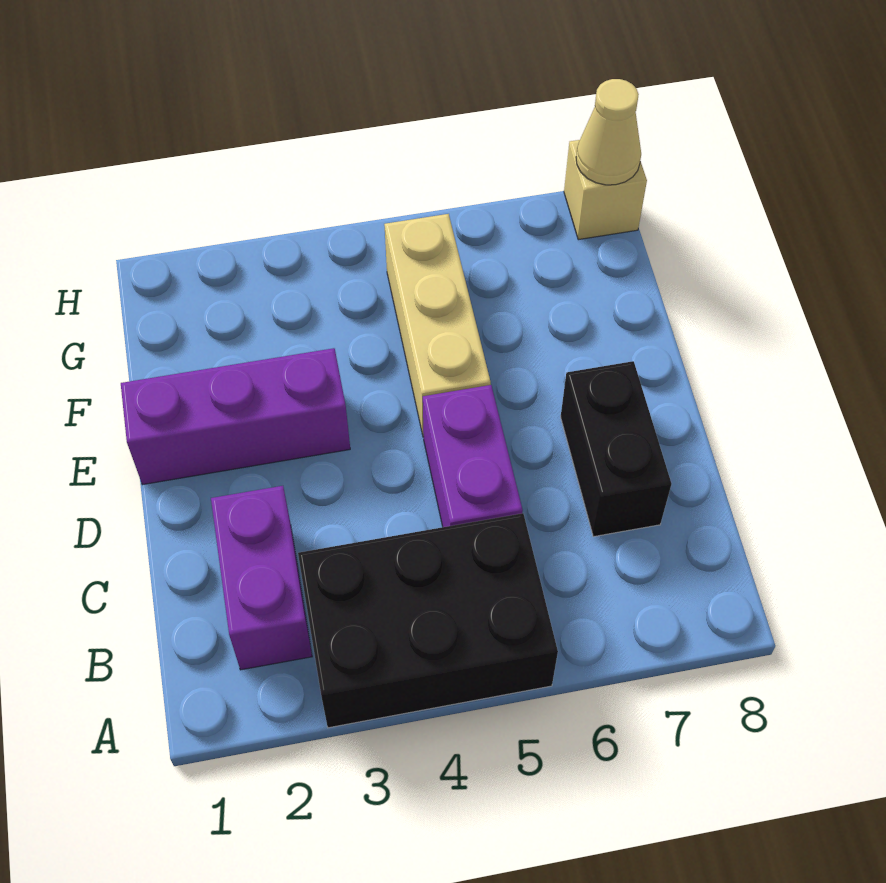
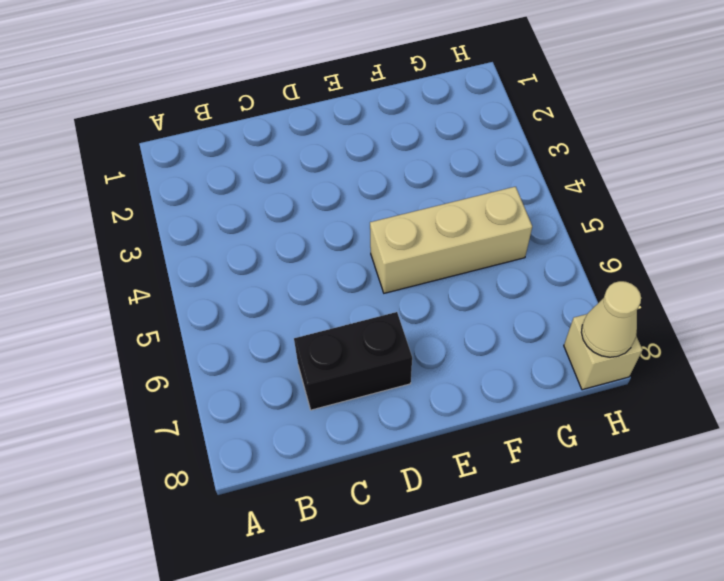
none -> black brick A3:B5 level 1
none -> purple brick B2:C2 level 1

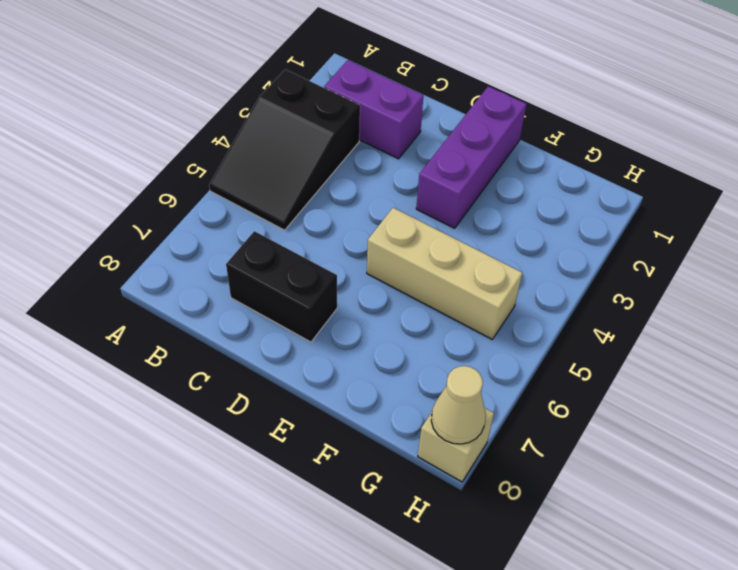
black slope A3:B5 level 1 top 3 -> black brick A3:B5 level 1
none -> purple brick C5:D5 level 1

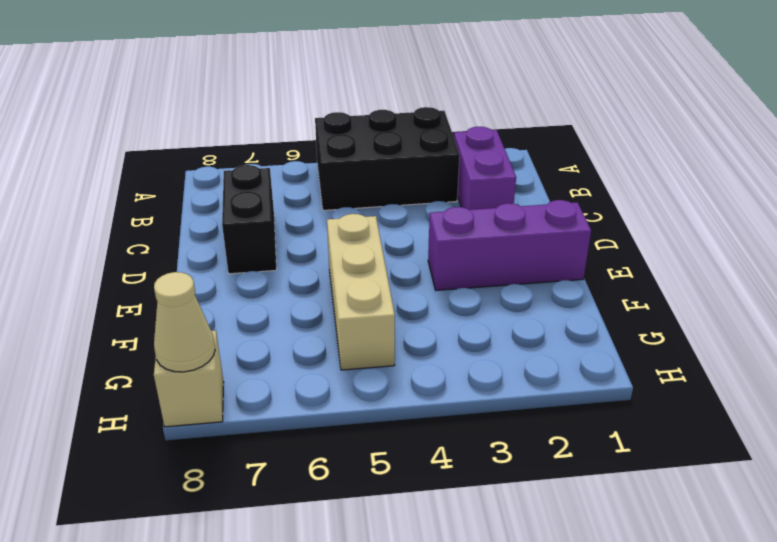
none -> purple brick C5:D5 level 1

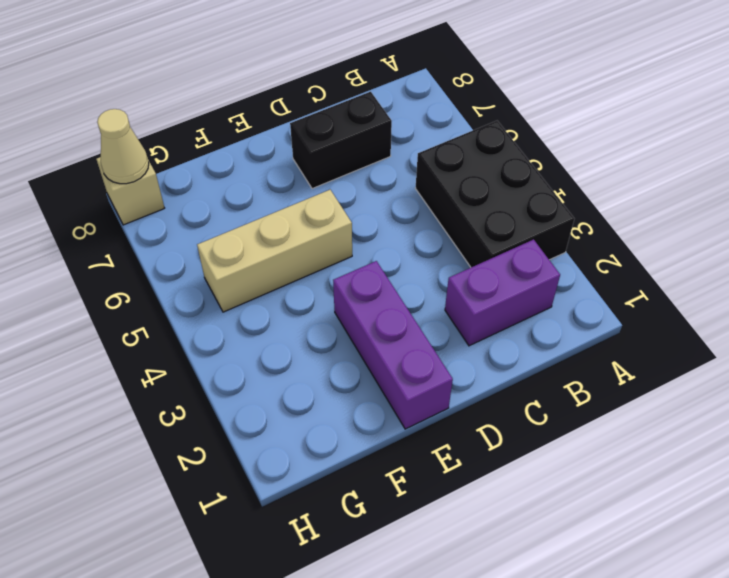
none -> purple brick C5:D5 level 1

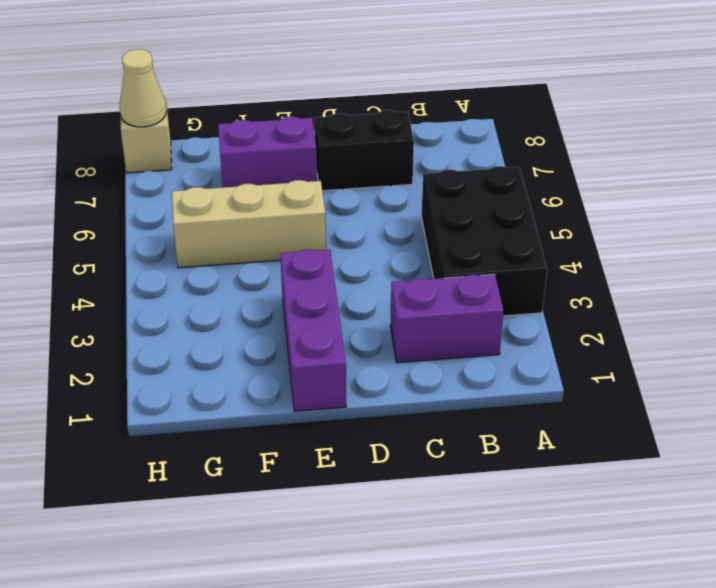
purple brick E7:F7 level 1 -> purple brick C5:D5 level 1

